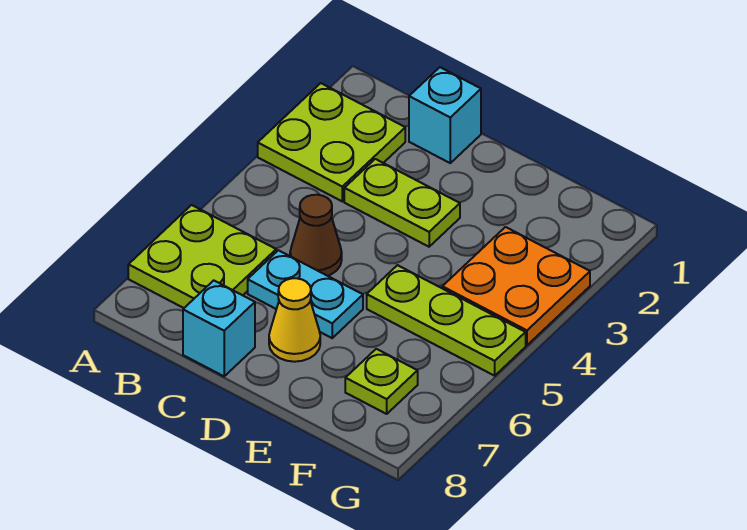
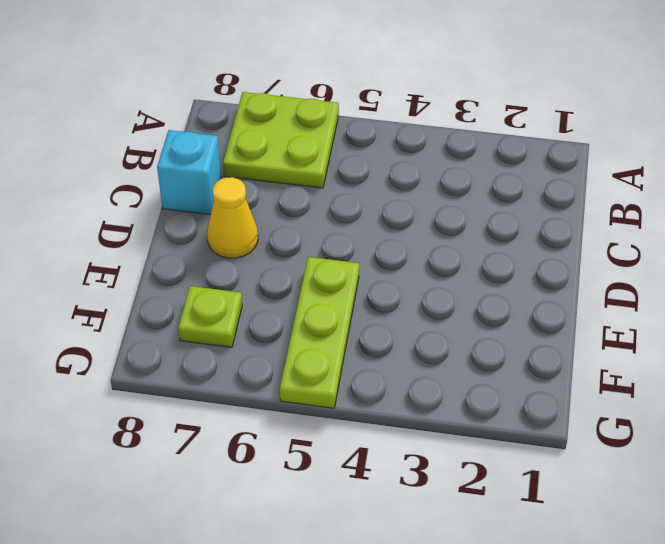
none -> lime plate A2:B3 level 1
none -> cyan brick C1 level 1

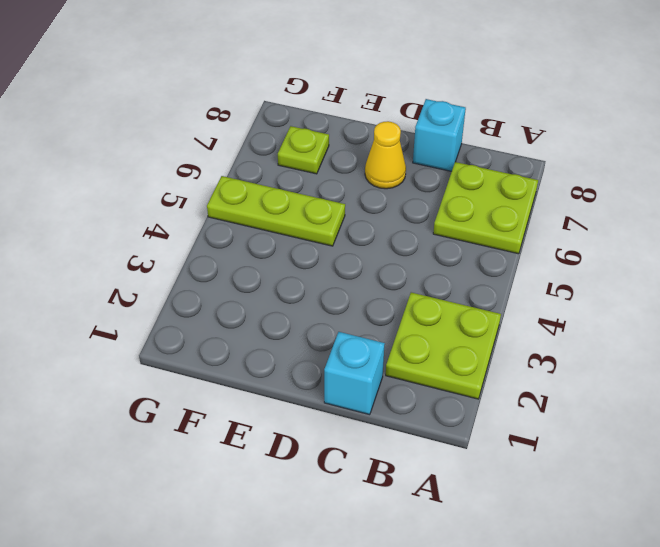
none -> lime plate C3:D3 level 1
none -> brown cone C5 level 1

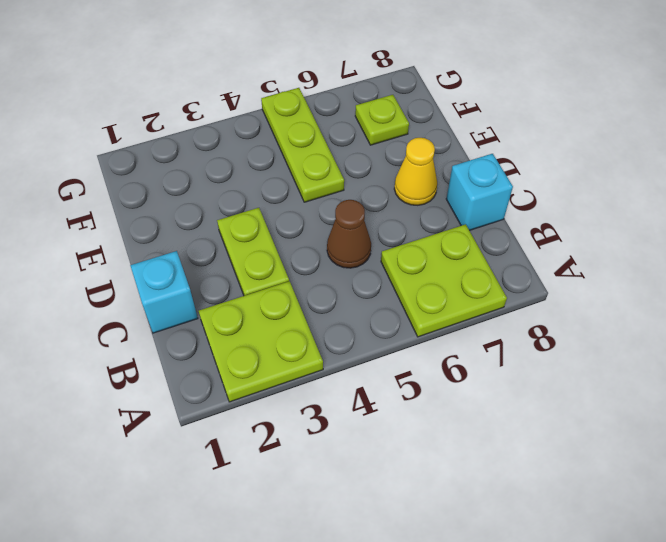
none -> cyan plate C6:D6 level 1
none -> orange plate F3:G4 level 1

